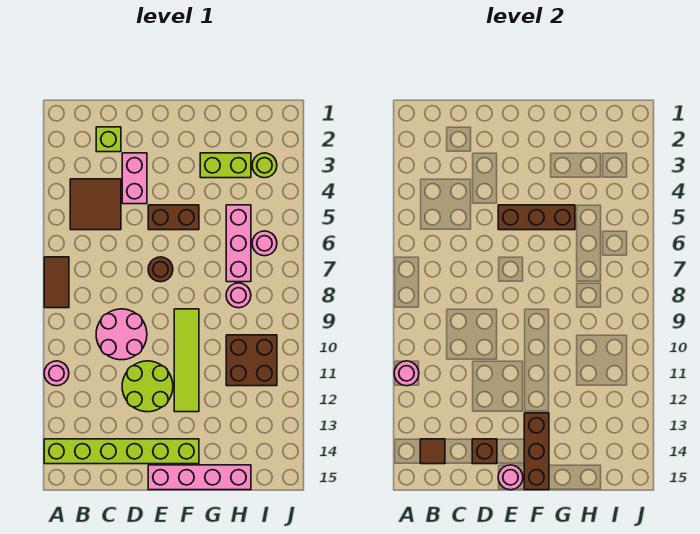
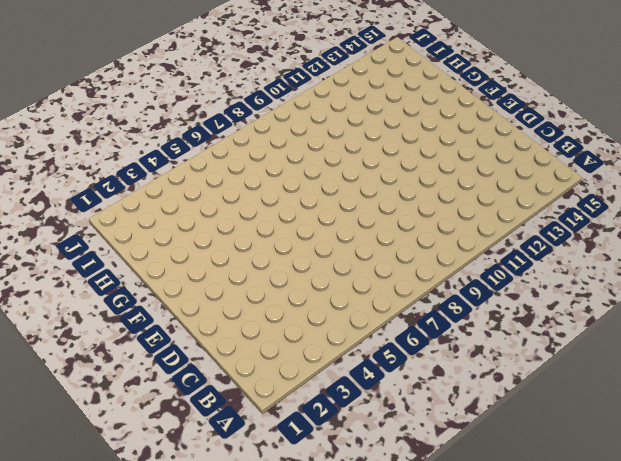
none -> brown tile A7:A8 level 1
none -> pink round brick A11 level 1
none -> lime brick A14:F14 level 1

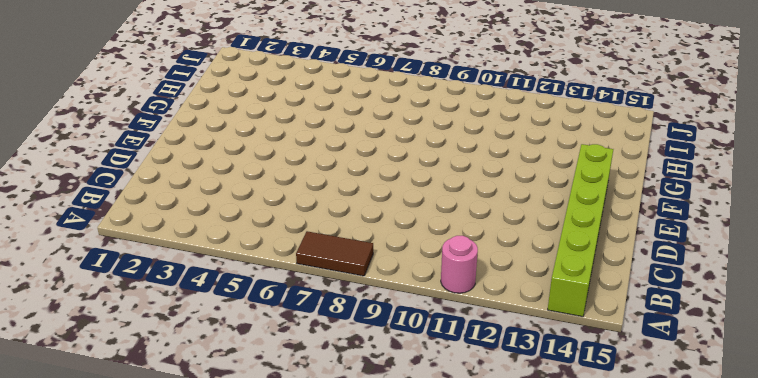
none -> brown tile B4:C5 level 1
none -> lime brick C2 level 1
none -> pink round brick C9:D10 level 1

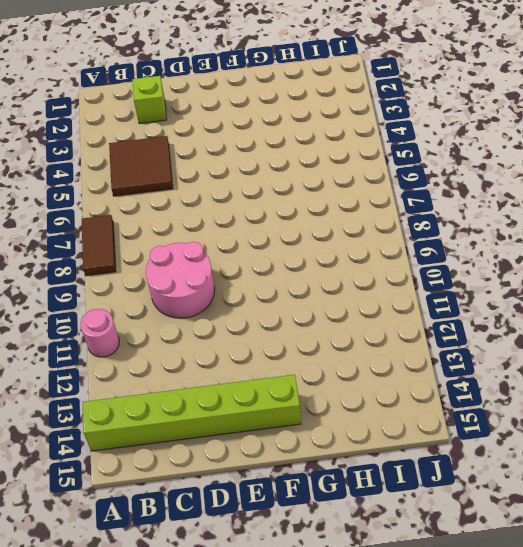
none -> pink brick D3:D4 level 1
none -> lime round brick D11:E12 level 1
none -> brown brick E5:F5 level 1

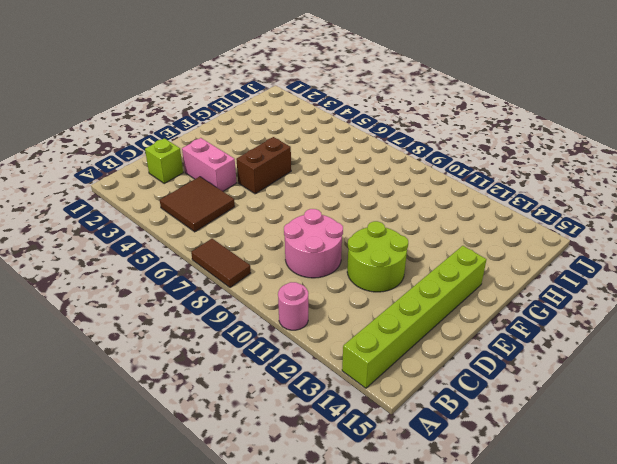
none -> brown round brick E7 level 1
none -> pink brick E15:H15 level 1
none -> lime tile F9:F12 level 1

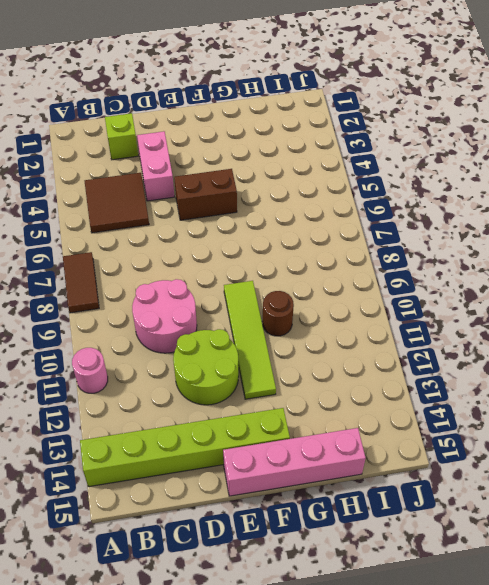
brown round brick G10 level 1 -> brown round brick E7 level 1
none -> lime brick G3:H3 level 1
none -> pink brick H5:H7 level 1
none -> pink round brick H8 level 1

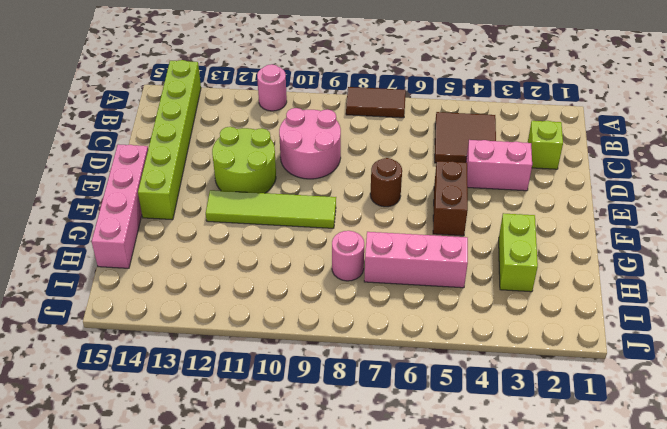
none -> brown brick H10:I11 level 1
none -> lime round brick I3 level 1
none -> pink round brick I6 level 1

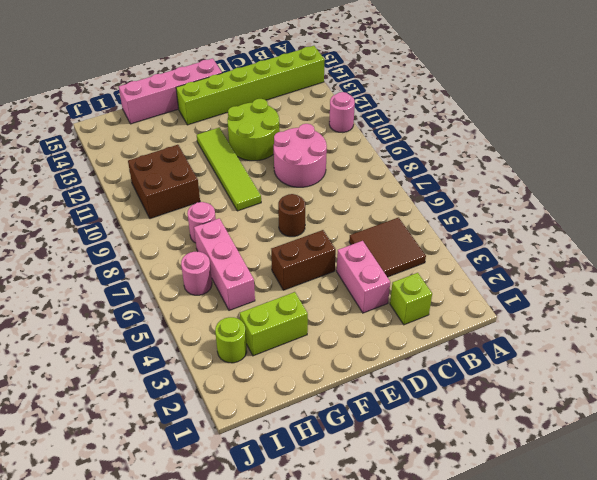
none -> brown tile A7:A8 level 1
none -> pink round brick A11 level 2
none -> brown tile B14 level 2

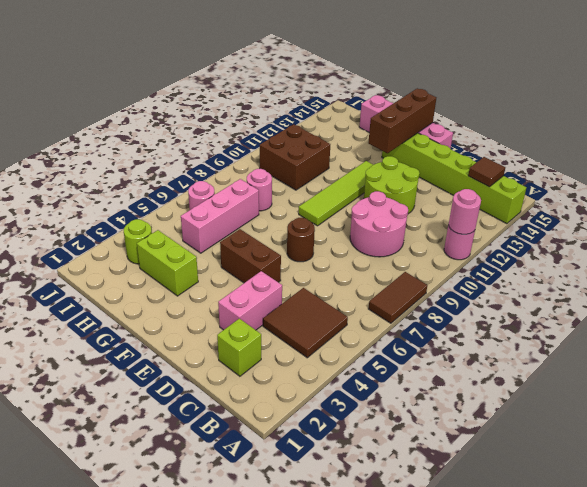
none -> brown brick D14 level 2
none -> brown brick E5:G5 level 2
none -> pink round brick E15 level 2

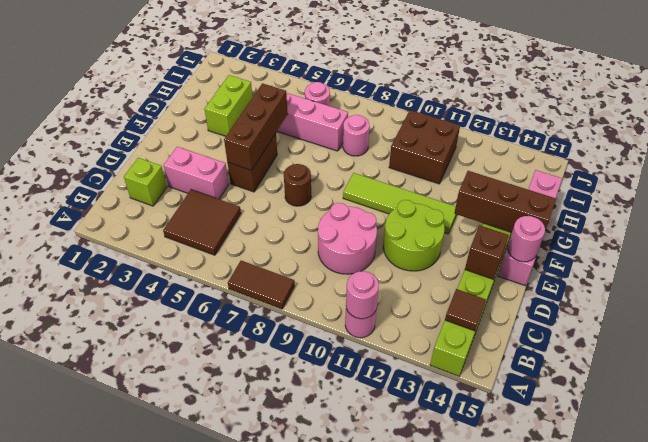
none -> lime round brick I3 level 1

